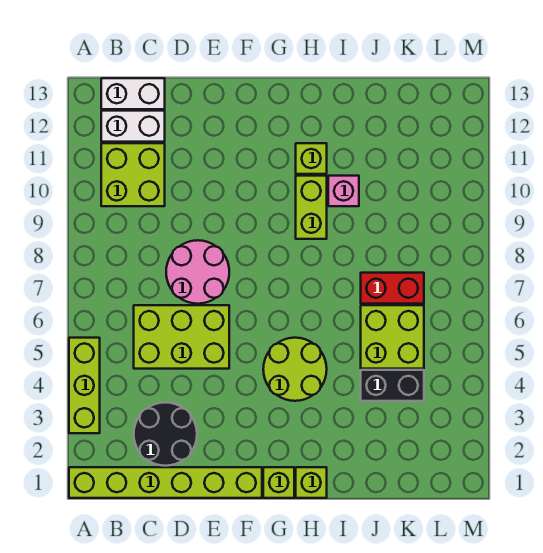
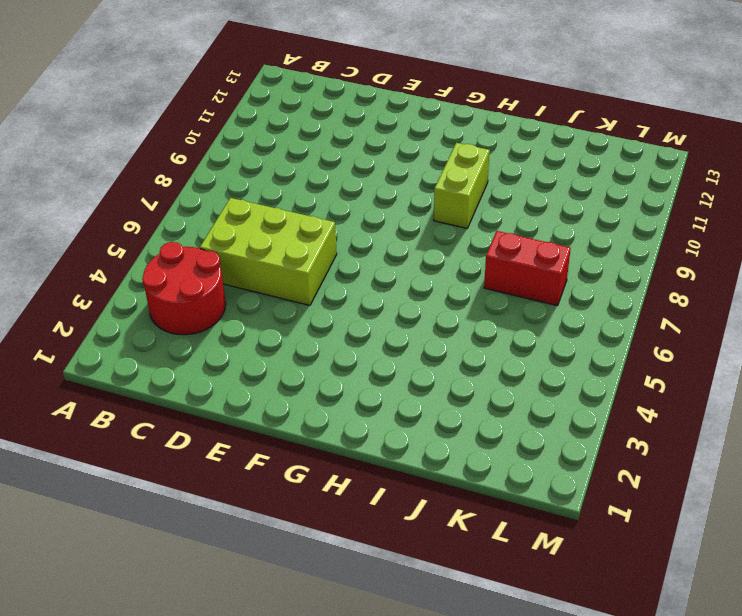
red round brick B3:C4 level 1 -> black round brick C2:D3 level 1
none -> lime brick A1:F1 level 1
none -> lime brick A3:A5 level 1
none -> lime brick B10:C11 level 1

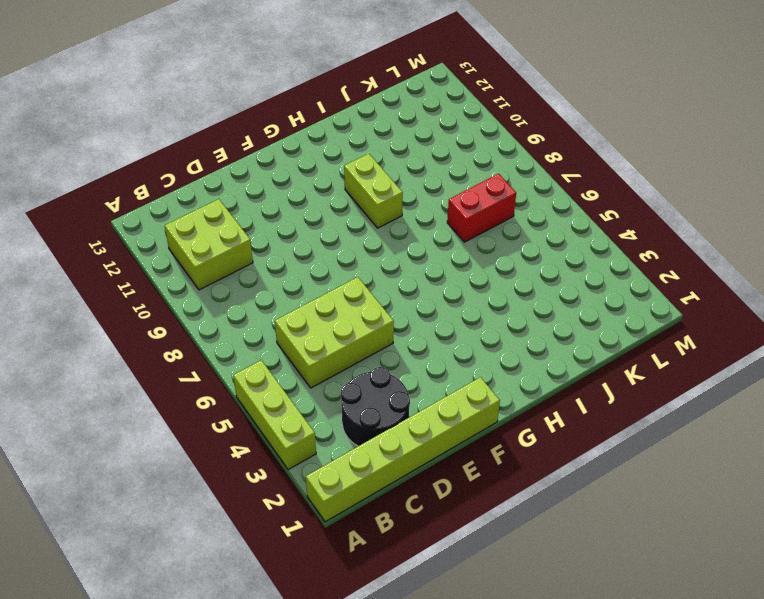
none -> white brick B12:C12 level 1
none -> white brick B13:C13 level 1
none -> pink round brick D7:E8 level 1

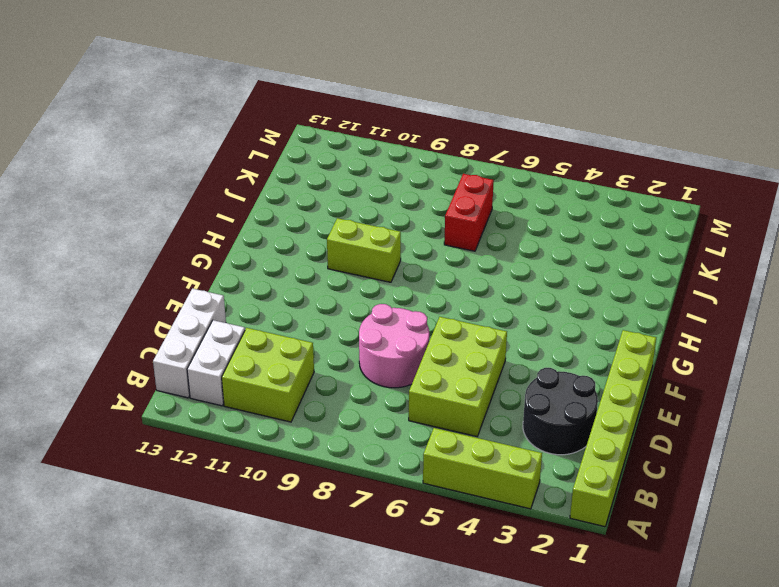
white brick B13:D13 level 1 -> white brick B13:C13 level 1
none -> lime brick G1 level 1
none -> lime round brick G4:H5 level 1
none -> lime brick H1 level 1

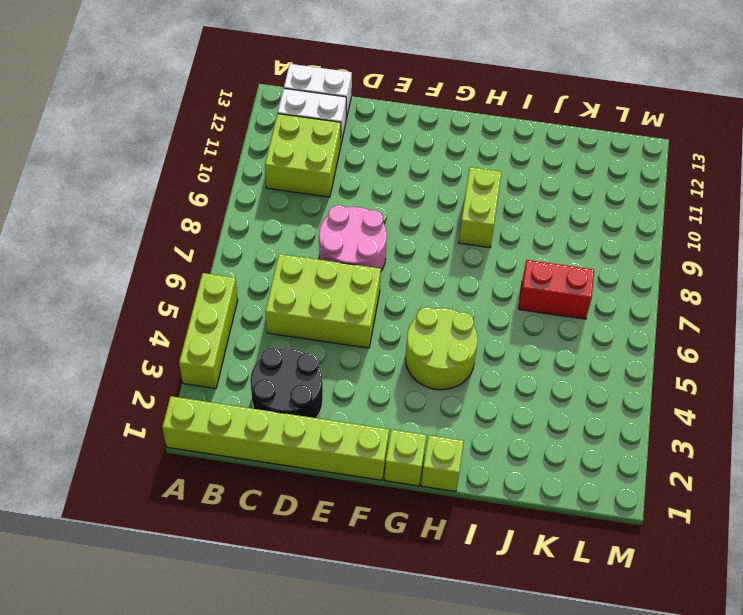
none -> lime brick H11 level 1
none -> pink brick I10 level 1
none -> black brick J4:K4 level 1

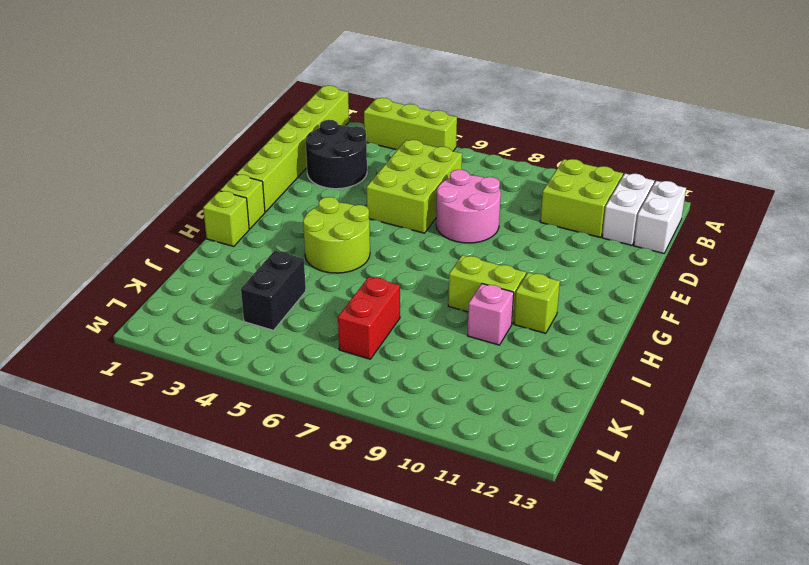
none -> lime brick J5:K6 level 1

